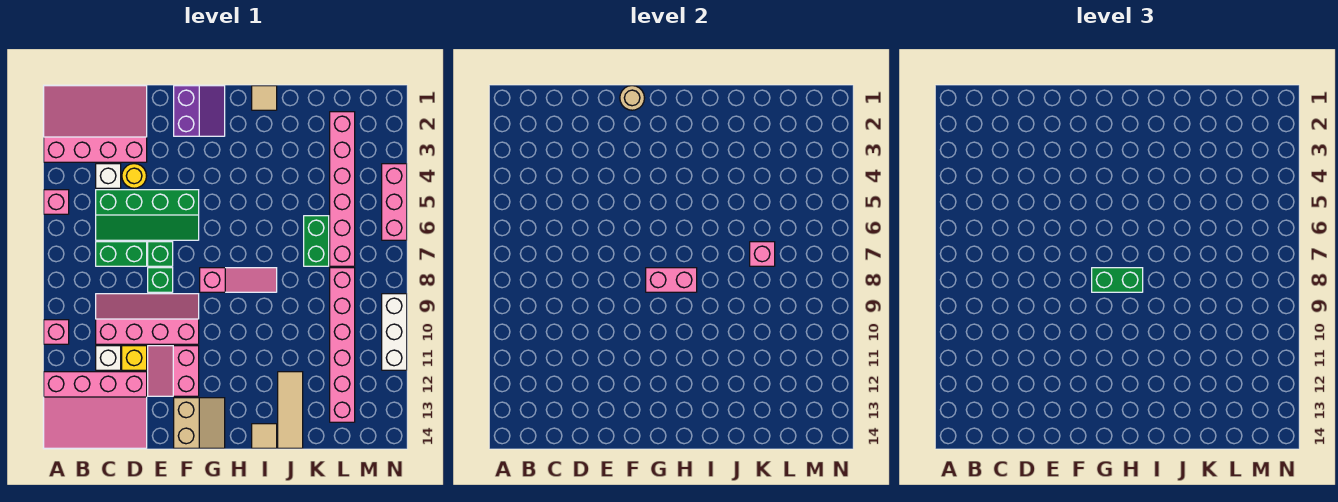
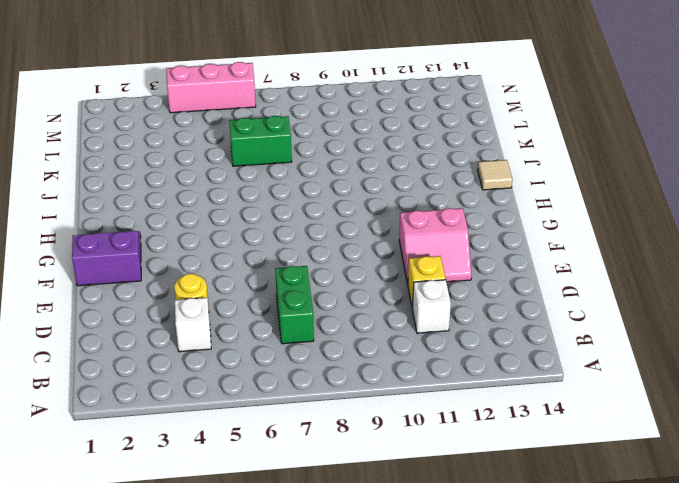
none -> pink slope A1:D3 level 1 top 3
none -> pink brick A5 level 1
none -> pink brick A10 level 1

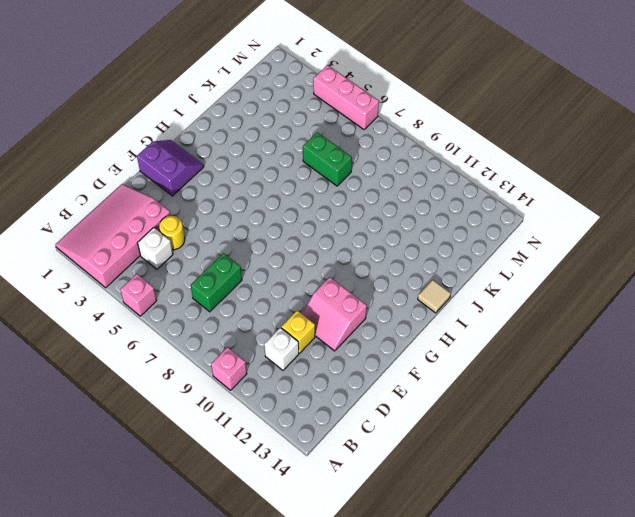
none -> pink slope A12:D14 level 1 top 12
none -> green slope C5:F6 level 1 top 5
none -> pink slope C9:F10 level 1 top 10

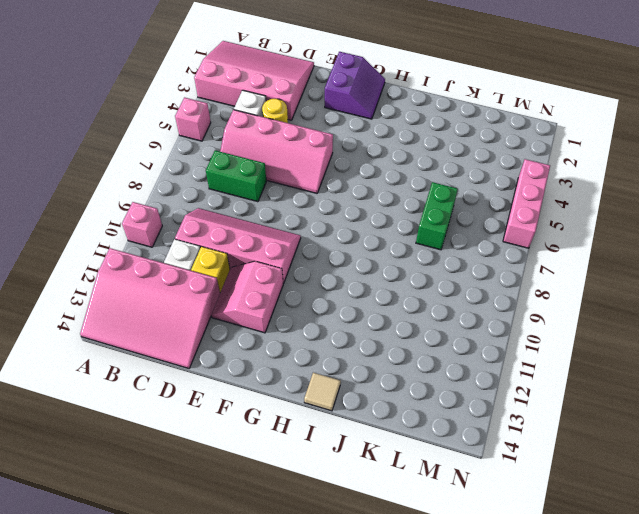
pink slope C5:F6 level 1 top 5 -> green slope C5:F6 level 1 top 5
none -> green brick E7 level 1
none -> green brick E8 level 1
none -> tan slope F13:G14 level 1 top F

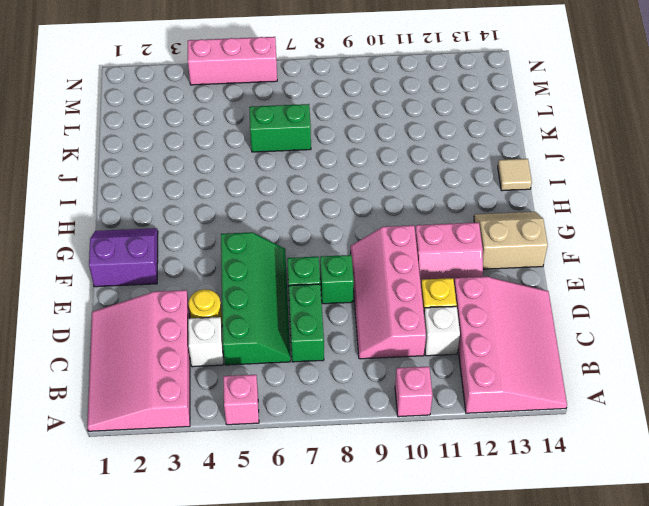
none -> pink slope G8:I8 level 1 top G
none -> tan tile I1 level 1
none -> tan tile J12:J14 level 1

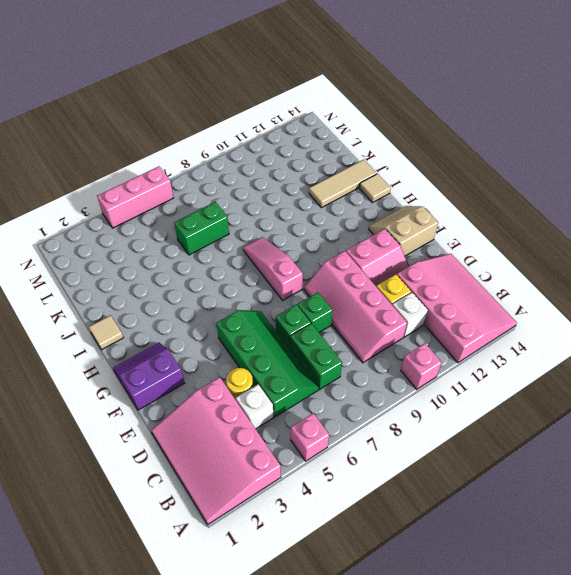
none -> pink brick L2:L7 level 1
none -> pink brick L8:L13 level 1
none -> white brick N9:N11 level 1

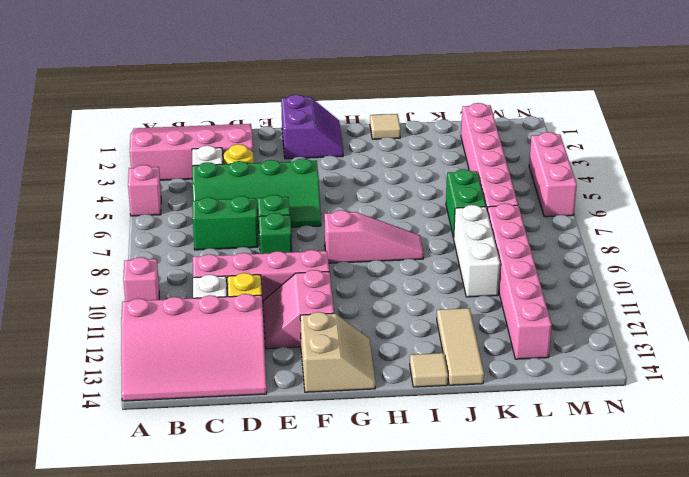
white brick K8:K10 level 1 -> white brick N9:N11 level 1
none -> tan round brick F1 level 2
none -> pink brick G8:H8 level 2
none -> pink brick K7 level 2

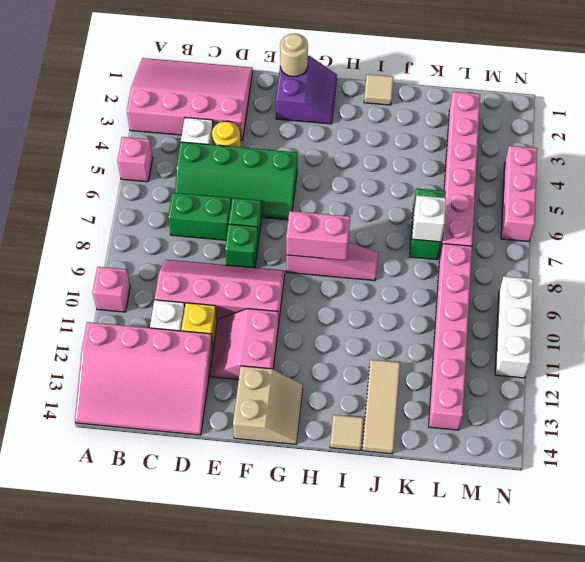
white brick K7 level 2 -> pink brick K7 level 2
none -> green brick G8:H8 level 3

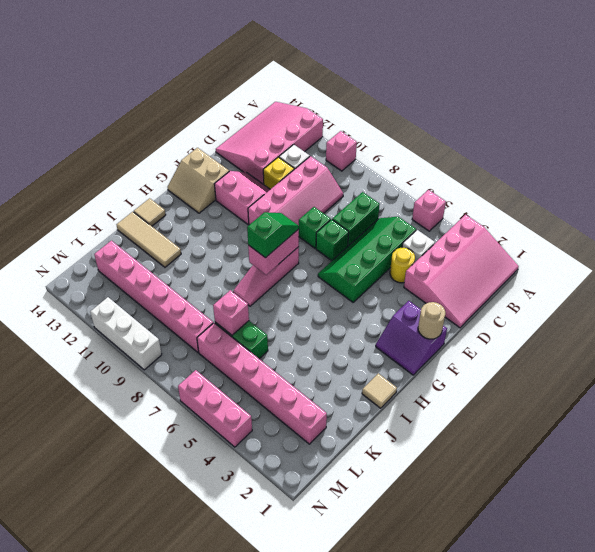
green slope G8:H8 level 3 top H -> green brick G8:H8 level 3

